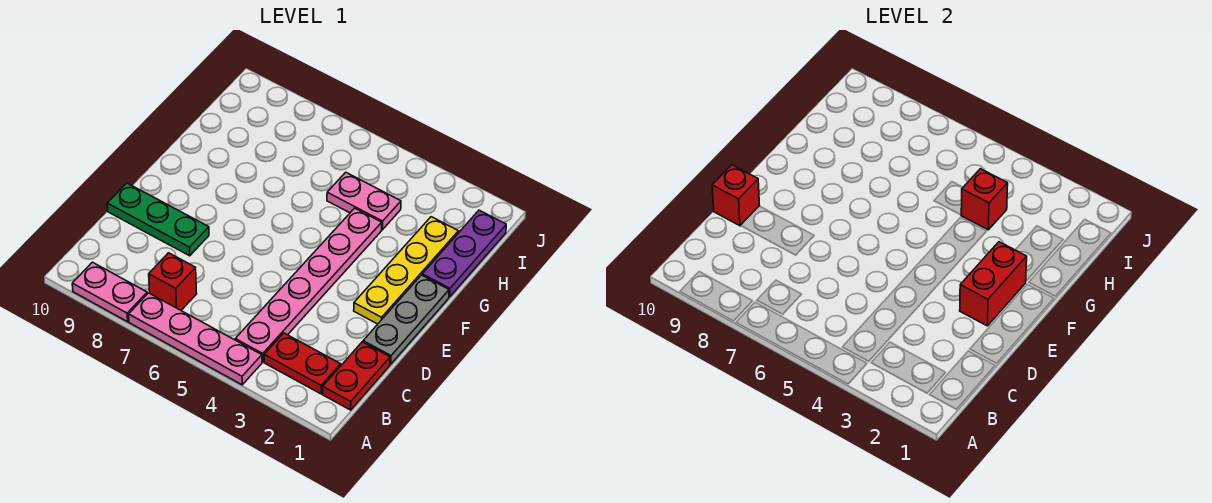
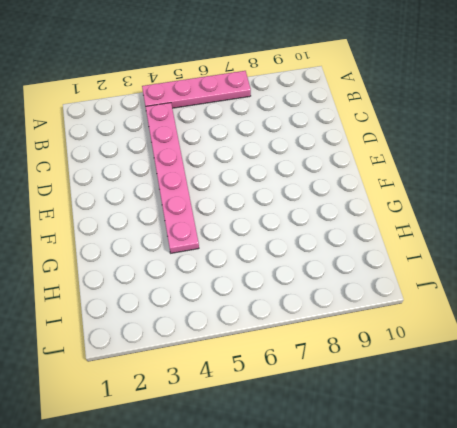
none -> pink plate A8:A9 level 1
none -> red plate B1:C1 level 1
none -> red plate B2:B3 level 1

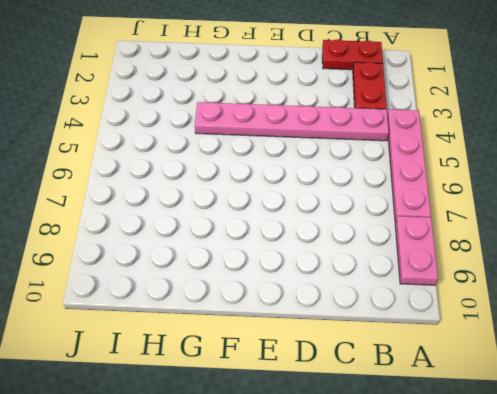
none -> red brick B7 level 1
none -> grey plate D1:F1 level 1
none -> green plate D8:D10 level 1

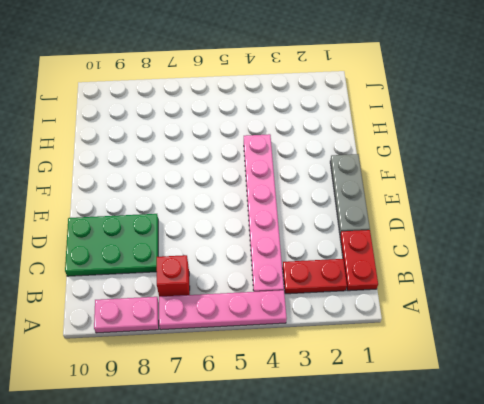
green plate C8:D10 level 1 -> green plate D8:D10 level 1
none -> yellow plate E2:H2 level 1
none -> purple plate G1:I1 level 1
none -> pink plate H4:H5 level 1

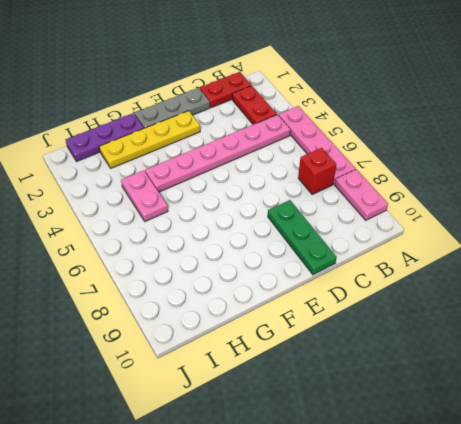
none -> red brick D10 level 2
none -> red brick E2:F2 level 2
none -> red brick H4 level 2

